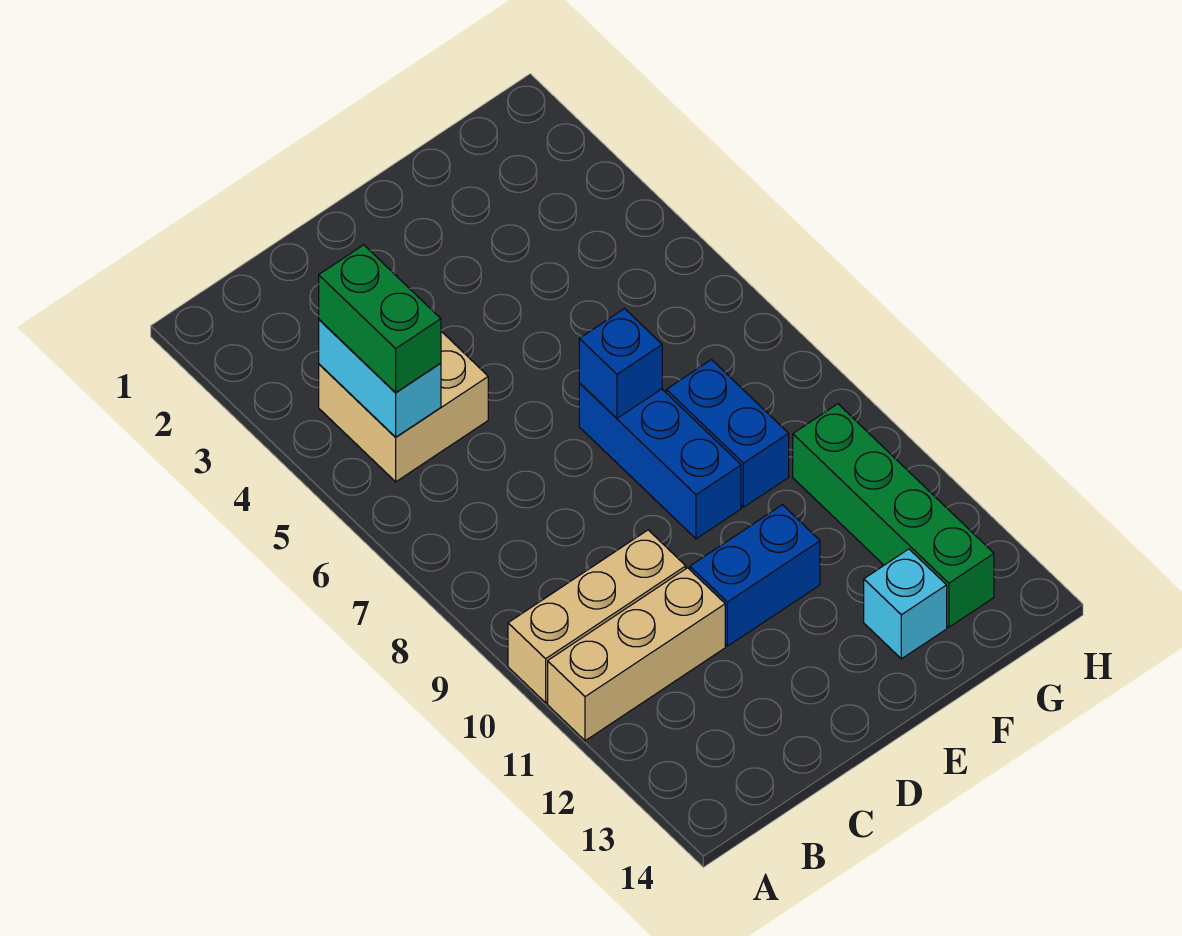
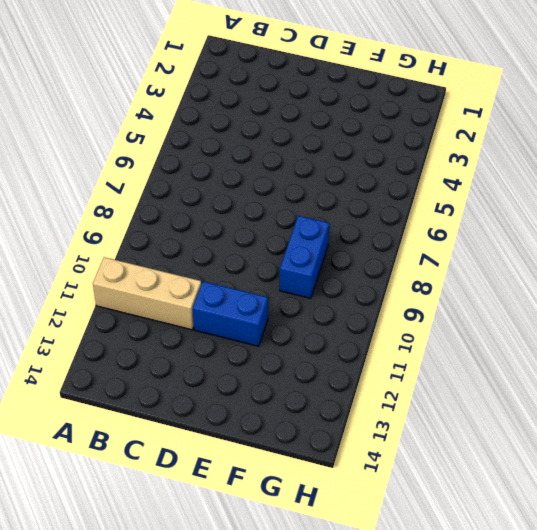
none -> tan brick A10:C10 level 1
none -> tan brick B4:C5 level 1

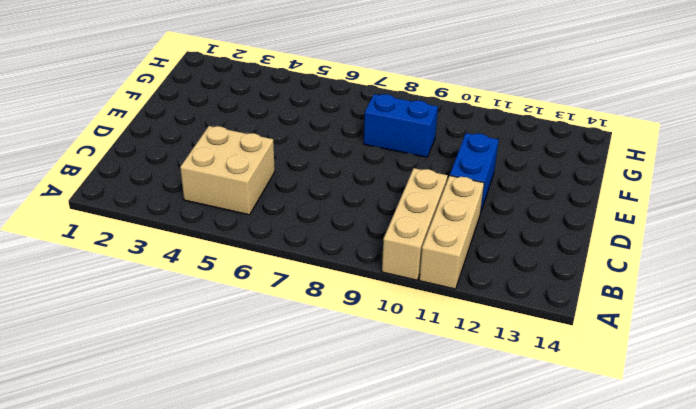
none -> blue brick E7:E9 level 1
none -> cyan brick F13 level 1

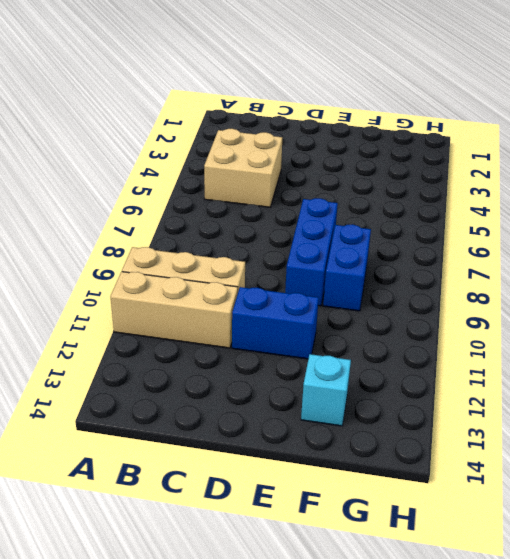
none -> green brick G10:G13 level 1
none -> cyan brick B4:B5 level 2

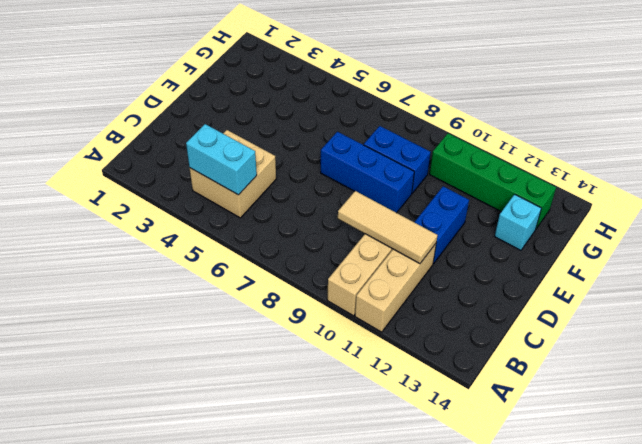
tan tile C9:C11 level 2 -> none
none -> blue brick E7 level 2
none -> green brick B4:B5 level 3

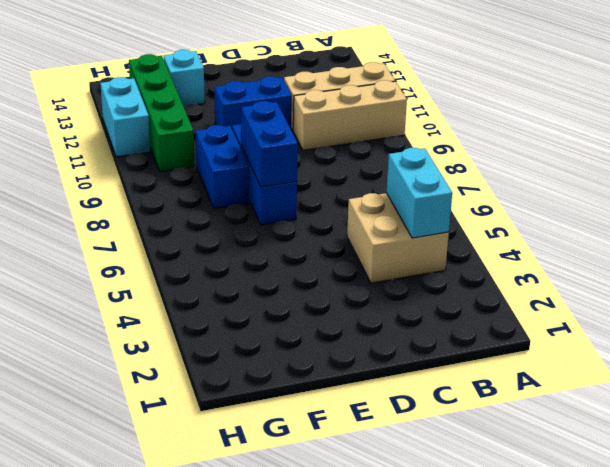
blue brick E7:E8 level 2 -> blue brick E7 level 2
cyan brick H11:H12 level 1 -> none
none -> green brick B4:B5 level 3

